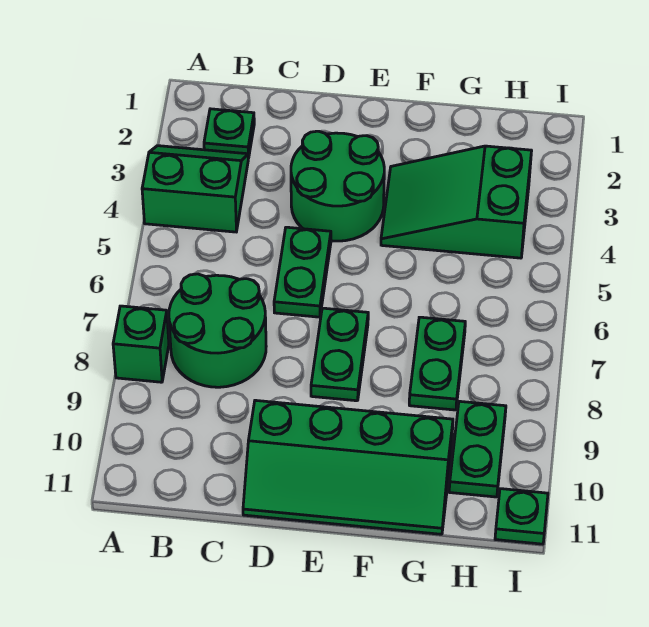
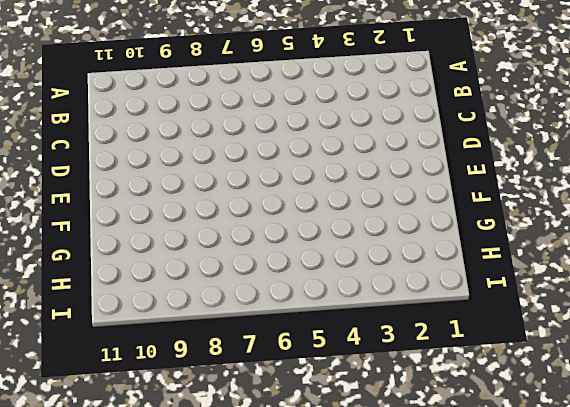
none -> green slope A3:B4 level 1 top 4
none -> green brick A8 level 1
none -> green plate B2 level 1

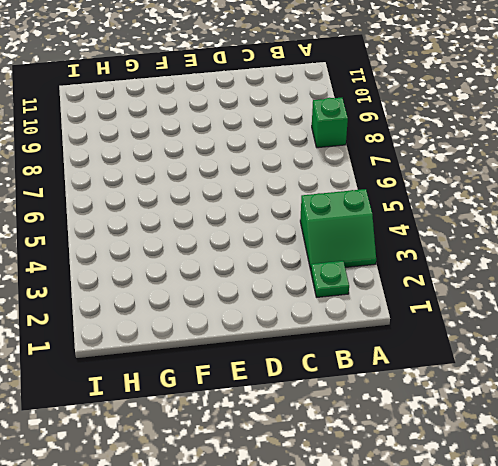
none -> green round brick B7:C8 level 1
none -> green round brick D3:E4 level 1
none -> green plate D5:D6 level 1

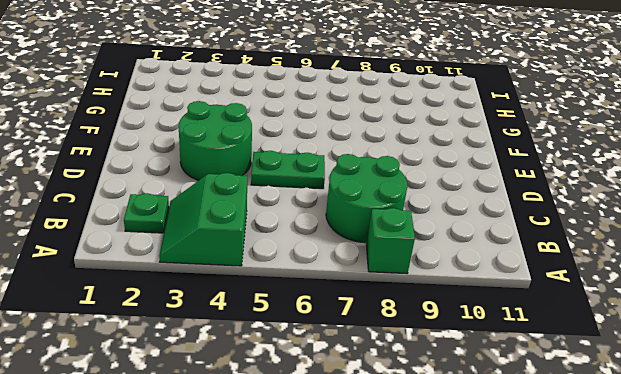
none -> green slope D10:G11 level 1 top 10
none -> green plate E7:E8 level 1
none -> green slope F3:H4 level 1 top H

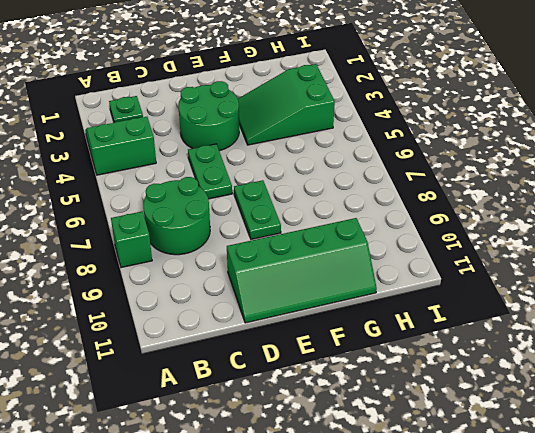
none -> green plate G7:G8 level 1
none -> green plate H9:H10 level 1
none -> green plate I11 level 1

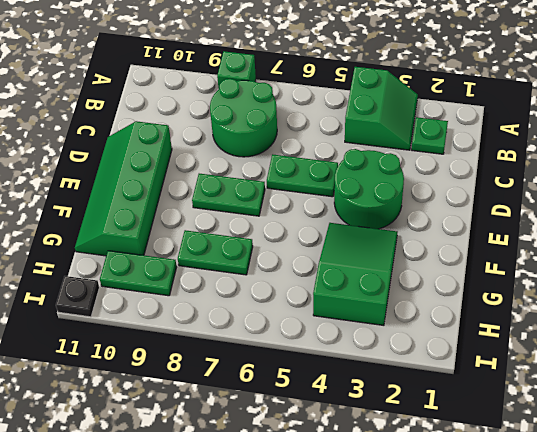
black plate I11 level 1 -> green plate I11 level 1

